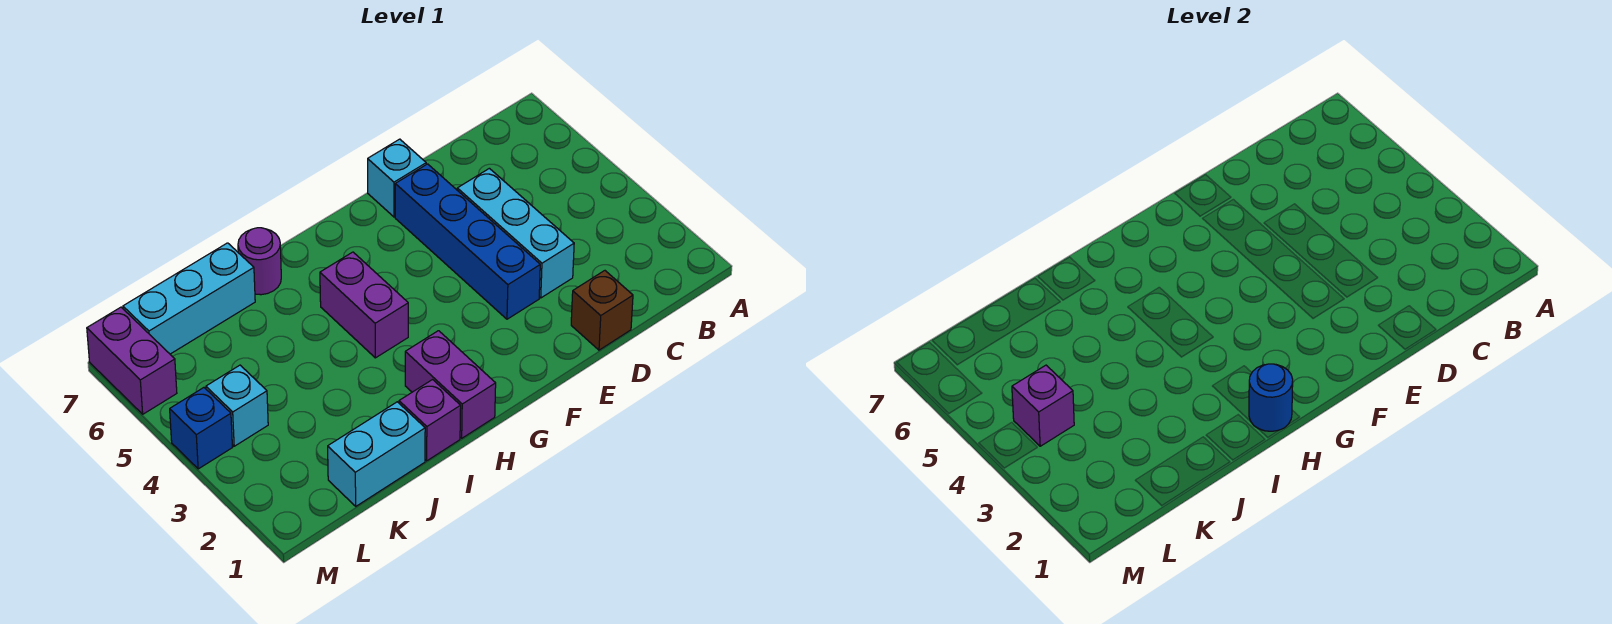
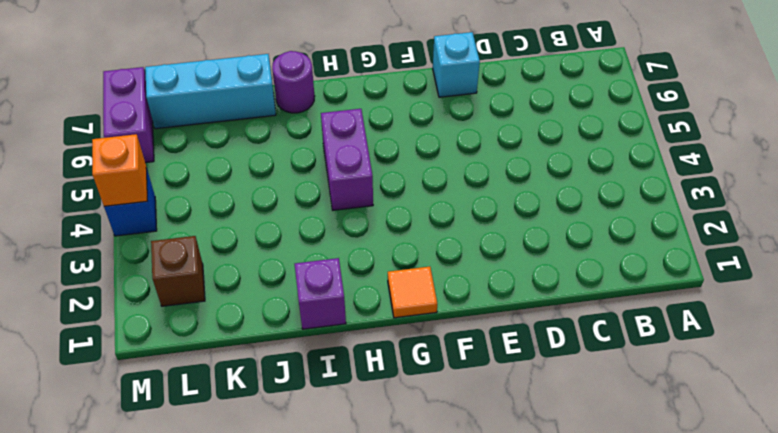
orange tile G1 level 1 -> none
brown brick L2 level 1 -> brown brick D1 level 1
orange brick M4 level 2 -> none
none -> cyan brick D3:D5 level 1
none -> blue brick E3:E6 level 1
none -> purple brick H1:H2 level 1

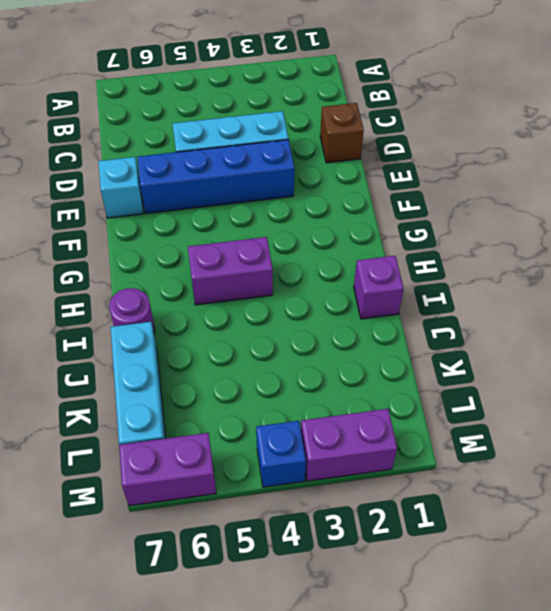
purple brick M2:M3 level 1 -> purple brick H1:H2 level 1
none -> cyan brick J1:K1 level 1
none -> cyan brick L4 level 1
none -> blue round brick H1 level 2

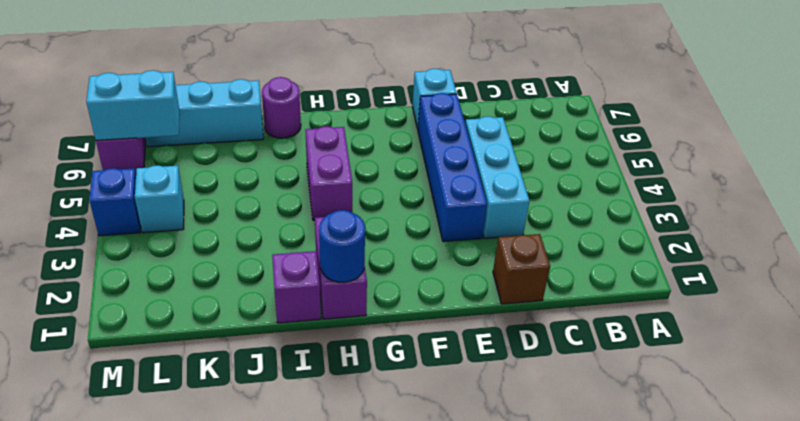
cyan brick L6:M6 level 2 -> cyan brick J1:K1 level 1
none -> purple brick L4 level 2

